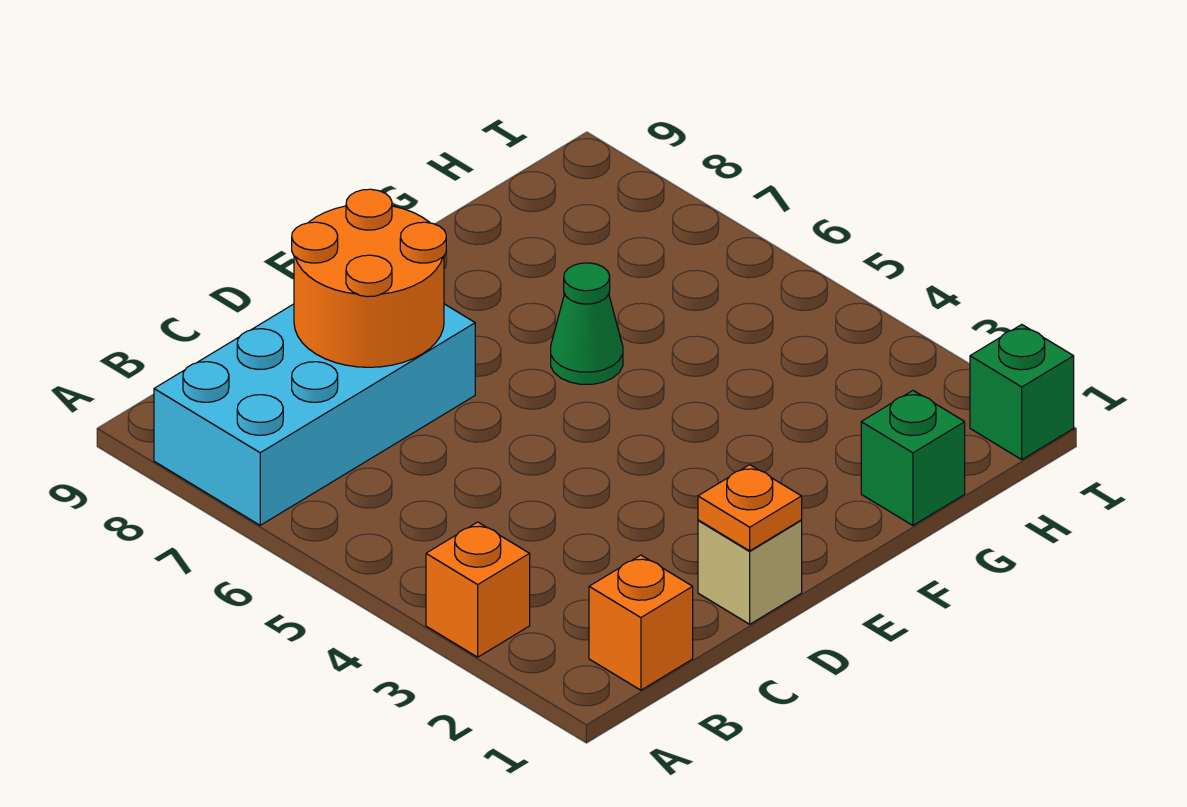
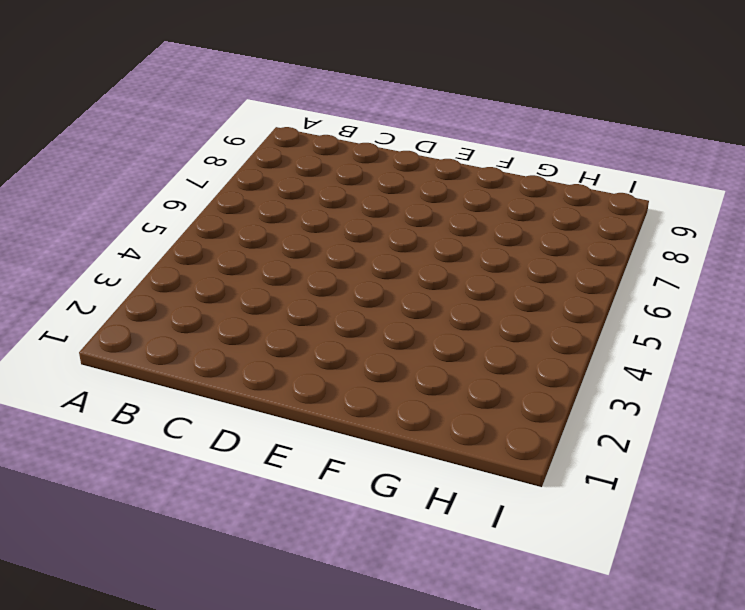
none -> orange brick A3 level 1
none -> cyan brick A7:D8 level 1

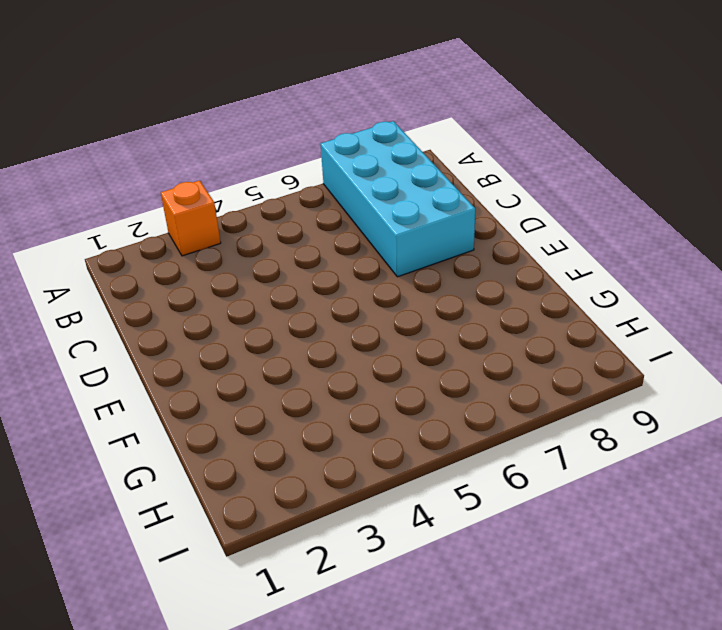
none -> orange brick B1 level 1
none -> tan brick D1 level 1

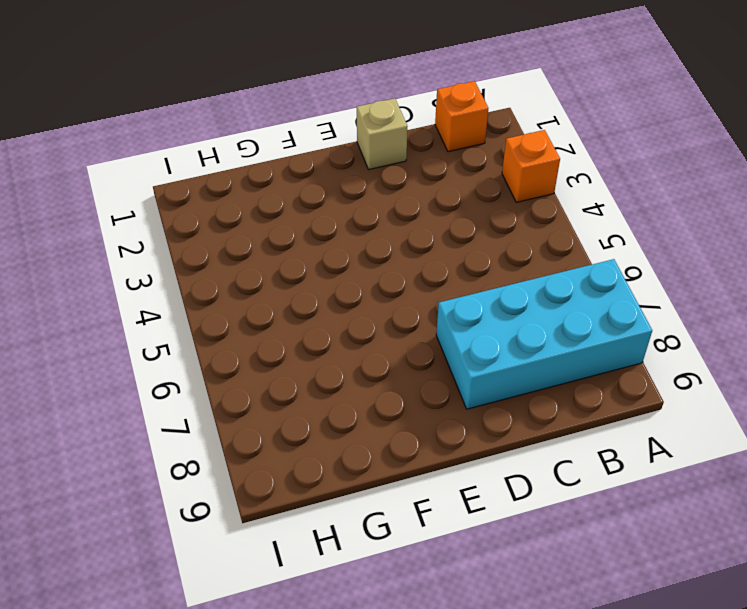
none -> green cone F6 level 1
none -> green brick G1 level 1

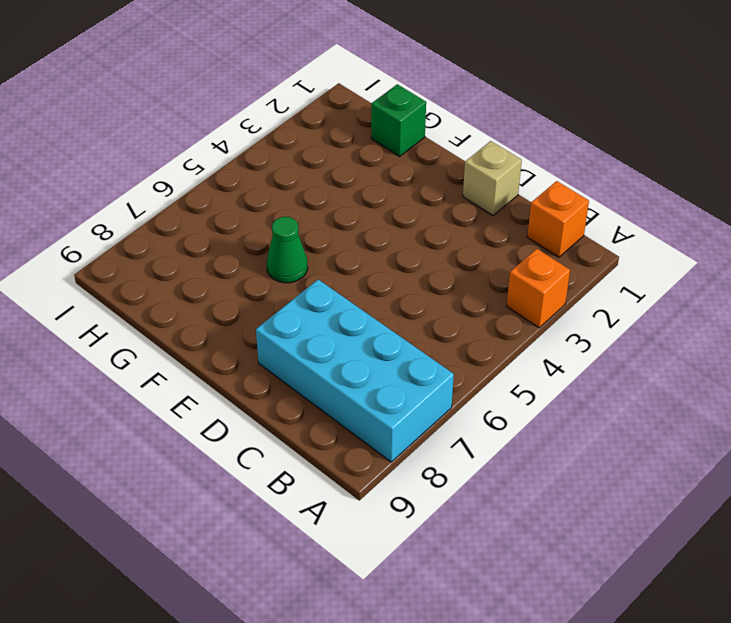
none -> green brick I1 level 1
none -> orange round brick C7:D8 level 2

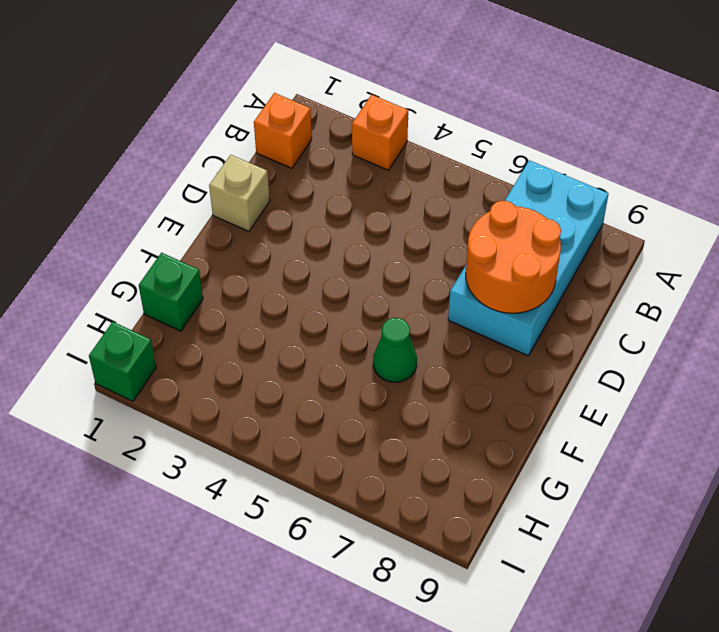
none -> orange plate D1 level 2

